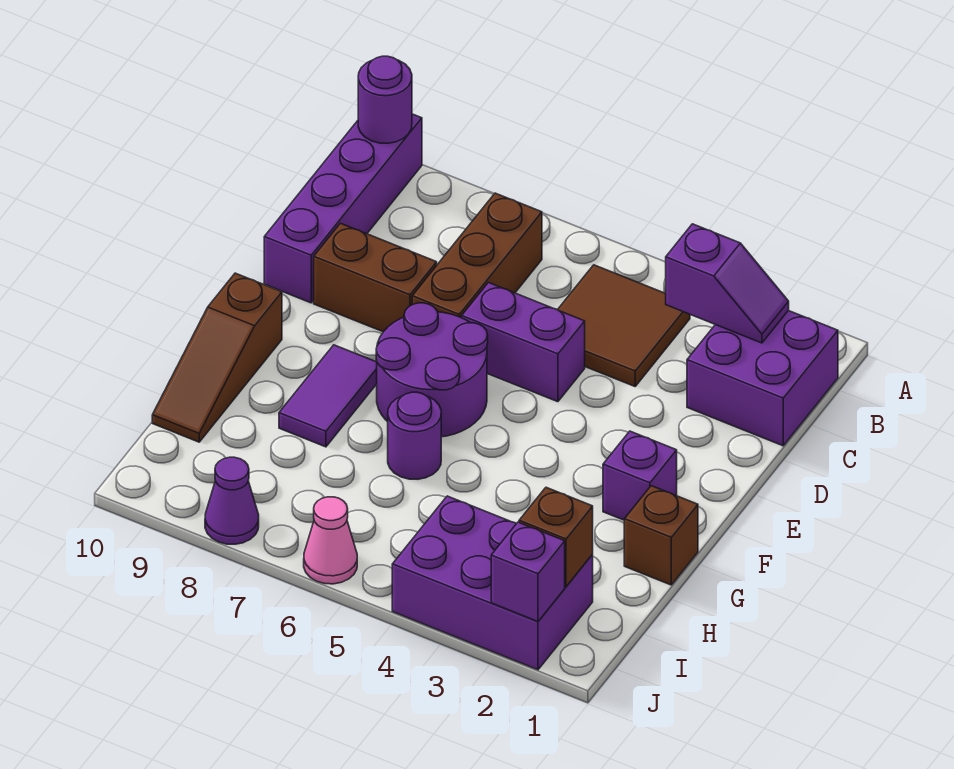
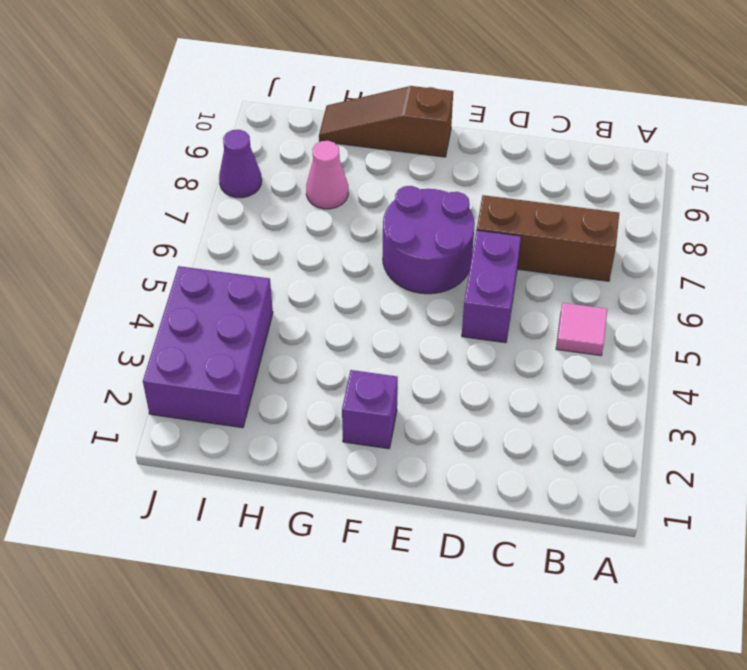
pink tile B5 level 1 -> brown tile B4:C5 level 1
pink cone H8 level 1 -> pink cone J6 level 1
none -> purple brick A10:D10 level 1
none -> purple brick B1:C2 level 1
none -> brown brick D8:D9 level 1

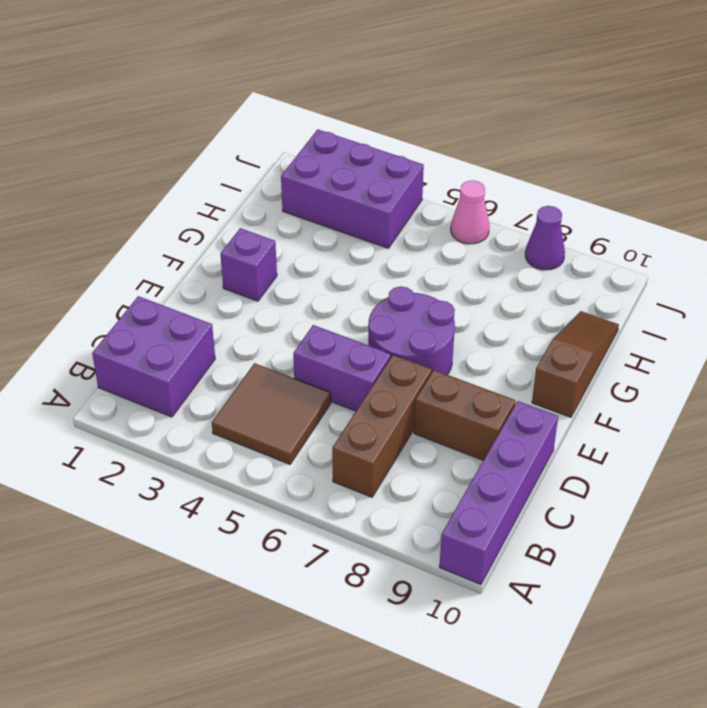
none -> purple tile F8:G8 level 1
none -> brown brick G1 level 1
none -> purple round brick G6 level 1

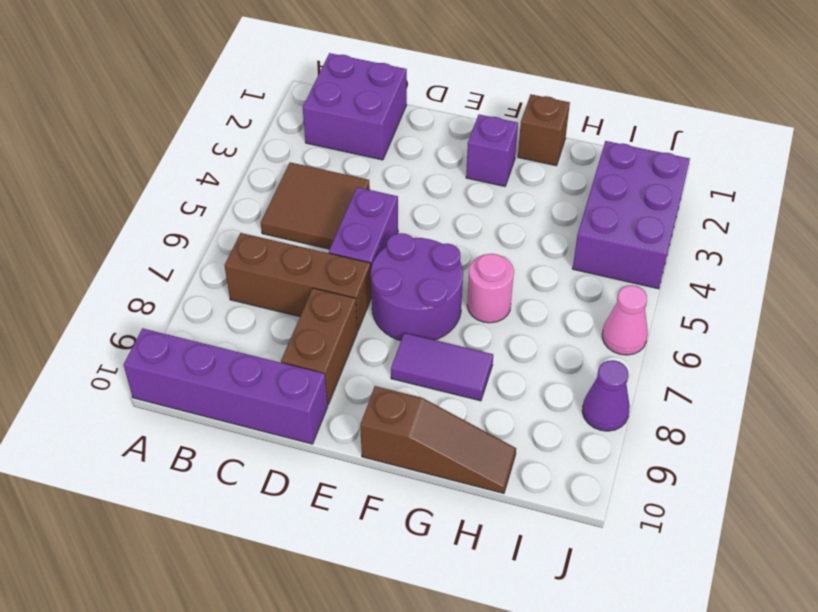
pink round brick G6 level 1 -> purple round brick G6 level 1
none -> purple round brick A10 level 2
none -> purple slope B2:B3 level 2 top 3
none -> brown brick I2 level 2

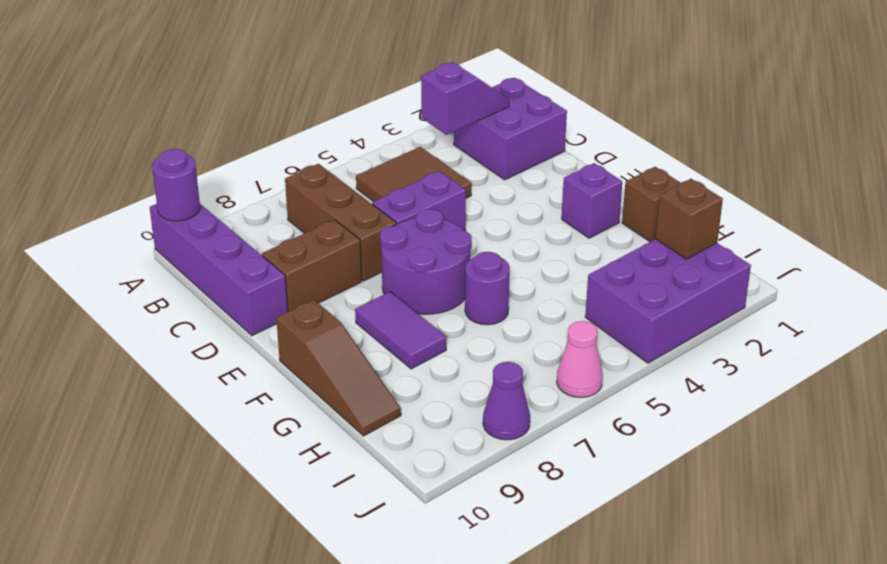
none -> purple brick J2 level 2

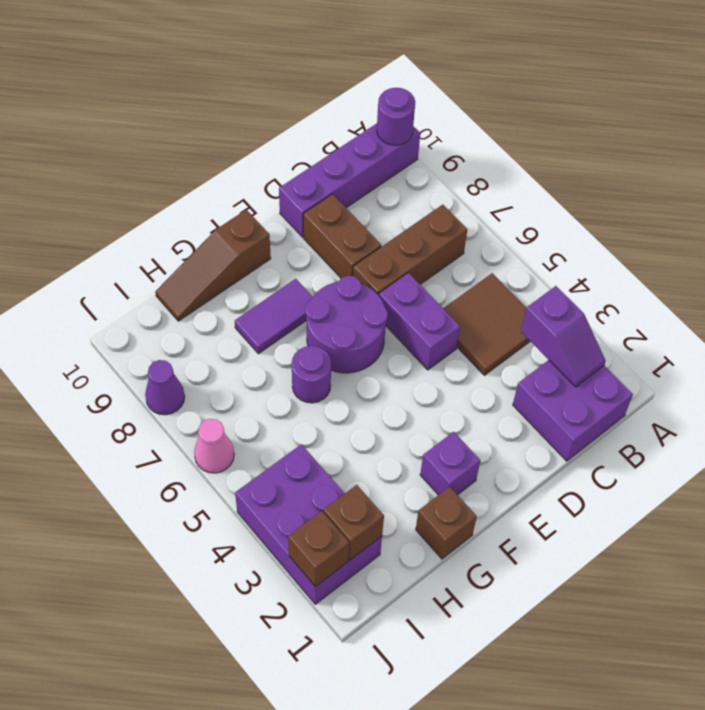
brown brick J2 level 2 -> purple brick J2 level 2

